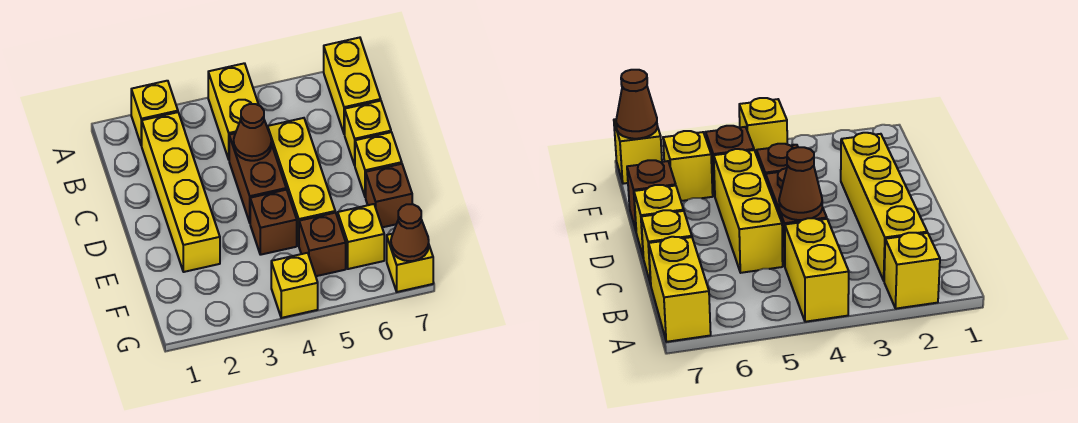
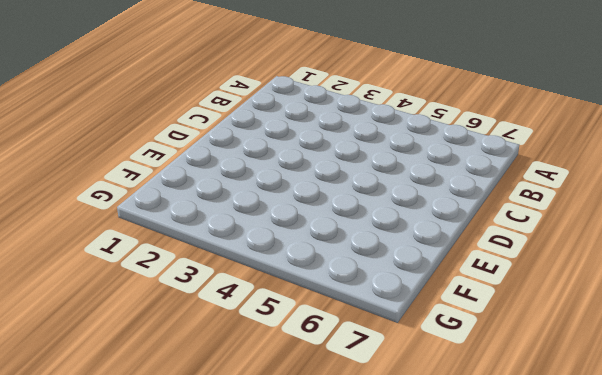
none -> yellow brick A2 level 1
none -> yellow brick A4:B4 level 1
none -> yellow brick A7:B7 level 1

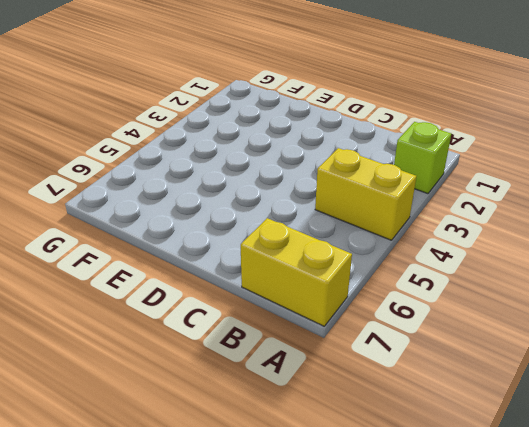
lime brick A2 level 1 -> yellow brick A2 level 1
none -> yellow brick B2:E2 level 1
none -> brown brick C4:D4 level 1
none -> yellow brick C5:E5 level 1

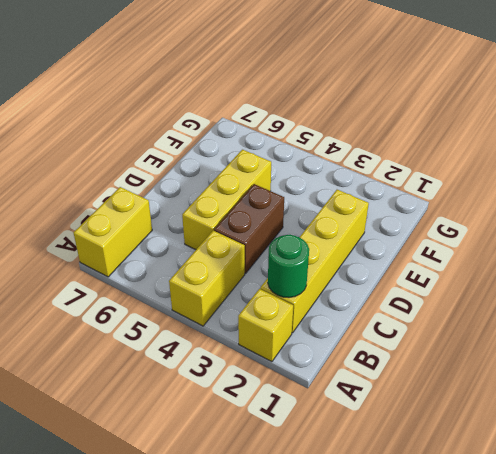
green round brick B2 level 2 -> none
none -> yellow brick C7 level 1
none -> yellow brick D7 level 1
none -> brown brick E4 level 1

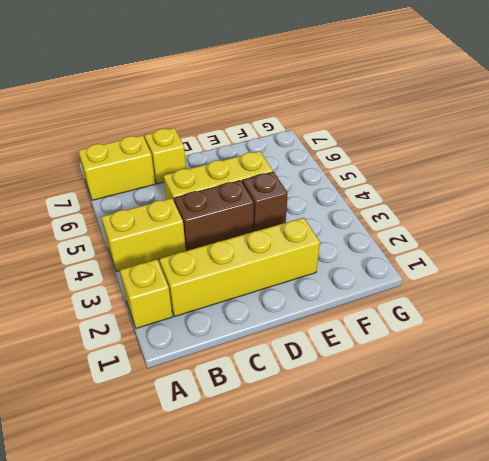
none -> yellow brick D7 level 1
none -> brown brick E7 level 1
none -> brown brick F5 level 1

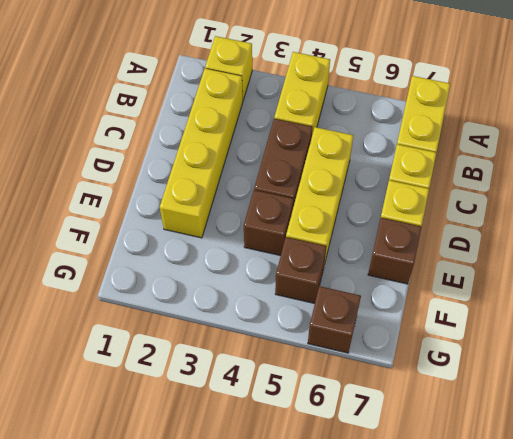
brown brick G6 level 1 -> none
none -> yellow brick F6 level 1
none -> yellow brick G4 level 1
none -> yellow brick G7 level 1

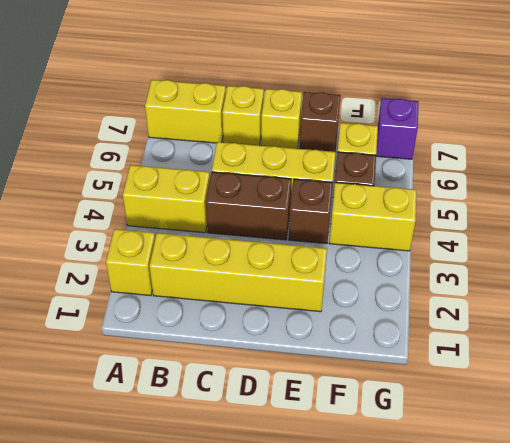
yellow brick F4:G4 level 1 -> yellow brick G4 level 1
purple brick G7 level 1 -> yellow brick G7 level 1
none -> brown cone C4 level 2
none -> brown cone G7 level 2

